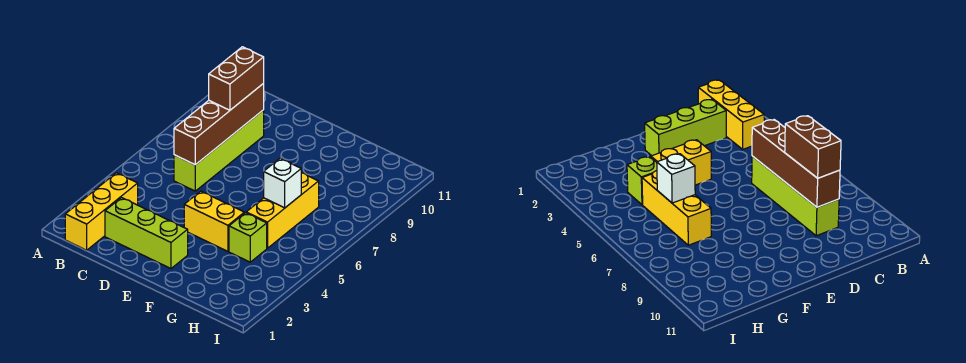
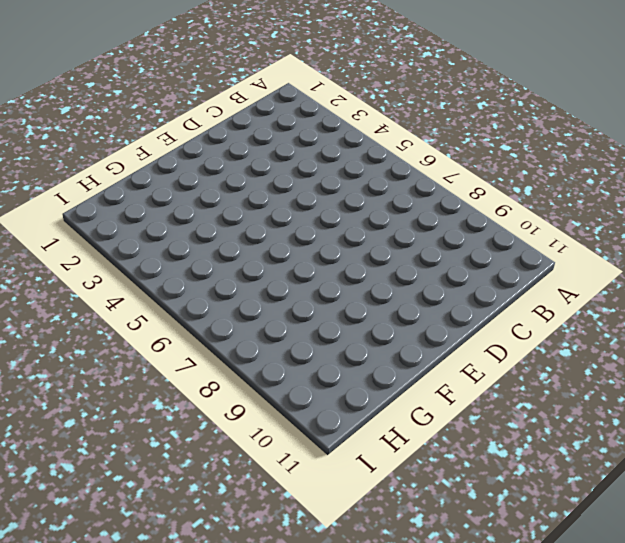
none -> yellow brick B1:B3 level 1
none -> lime brick C2:E2 level 1

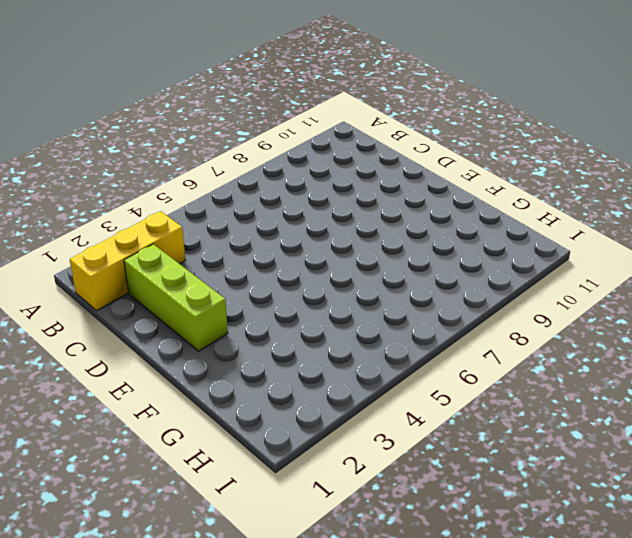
none -> lime brick C6:C9 level 1
none -> yellow brick E4:F4 level 1

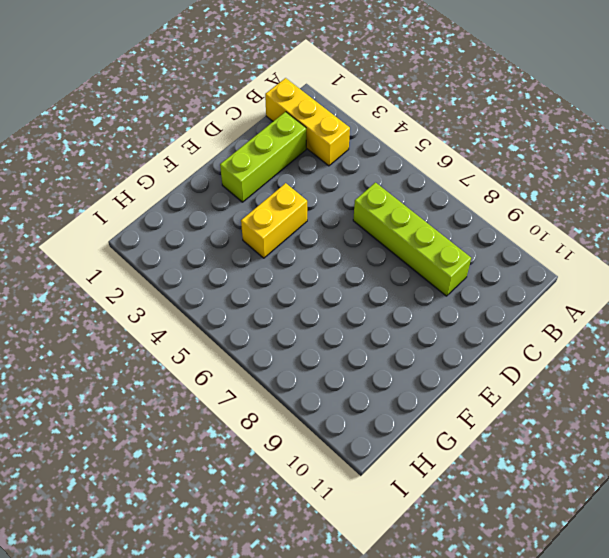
none -> lime brick G4 level 1
none -> yellow brick G5:G7 level 1

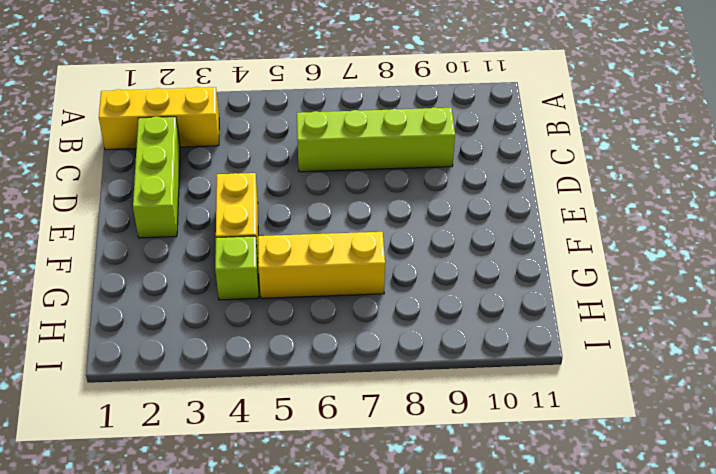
none -> brown brick C6:C9 level 2
none -> white brick G6 level 2

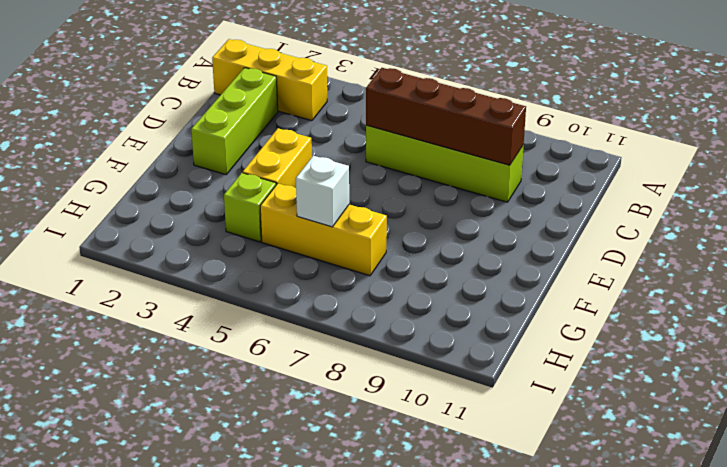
none -> brown brick C8:C9 level 3

